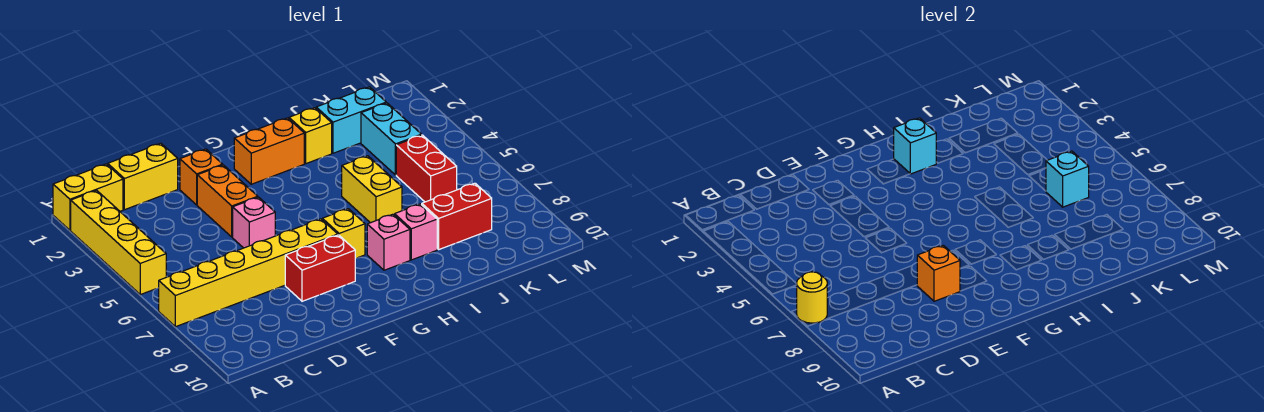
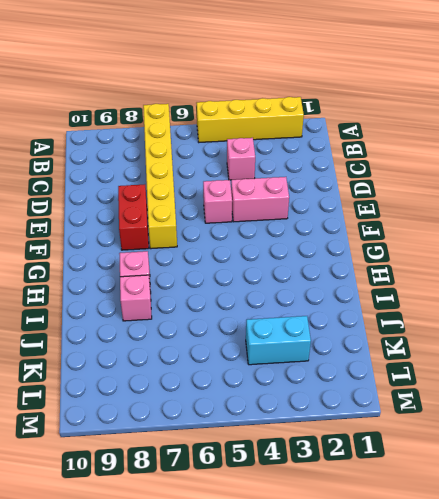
pink brick C4 level 1 -> none
pink brick E3:E4 level 1 -> orange brick E3:E4 level 1
none -> yellow brick A1:B1 level 1
none -> yellow brick C1:D1 level 1
none -> orange brick E2 level 1

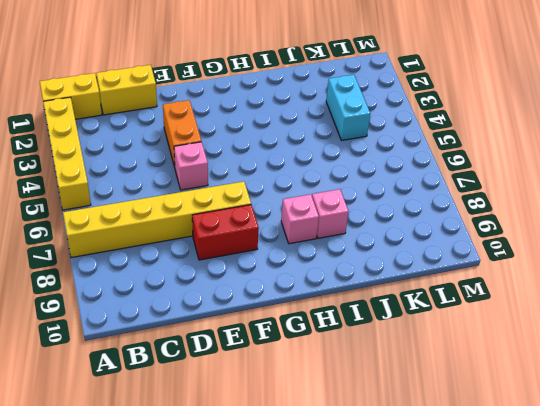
none -> orange brick E2 level 1
none -> orange brick G2:H2 level 1
none -> yellow brick G7 level 1

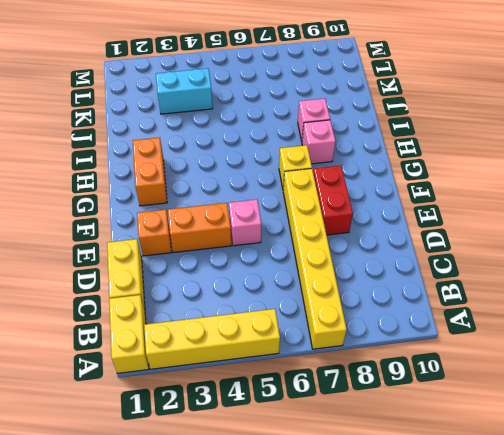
none -> yellow brick I2 level 1
none -> yellow brick I5:I6 level 1
none -> cyan brick J2:K2 level 1

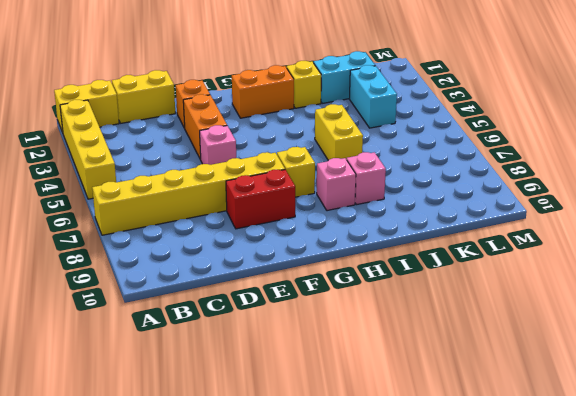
none -> red brick J8:K8 level 1
none -> red brick K5:K6 level 1
none -> yellow round brick A7 level 2

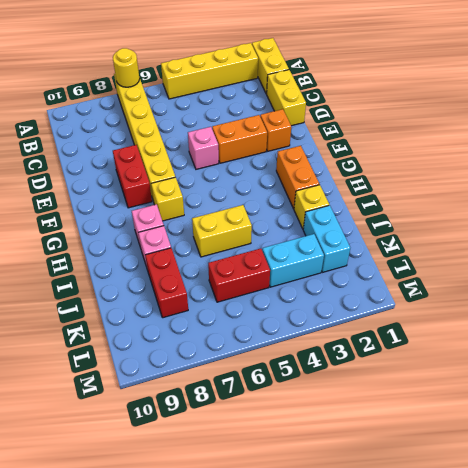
none -> orange brick E8 level 2
none -> cyan brick H2 level 2
none -> cyan brick K6 level 2

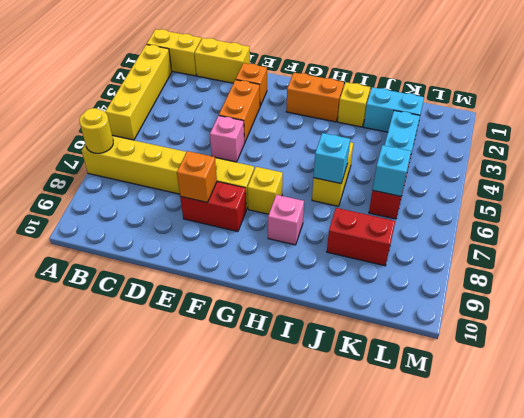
cyan brick I6 level 2 -> cyan brick H2 level 2
none -> pink brick I8 level 1

